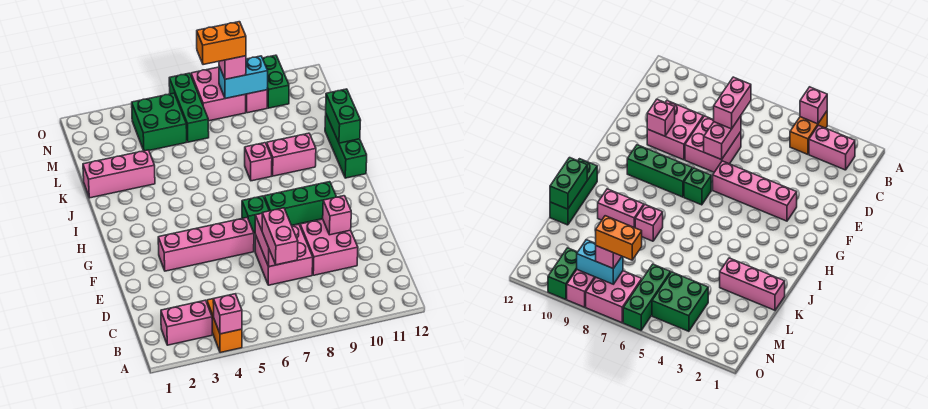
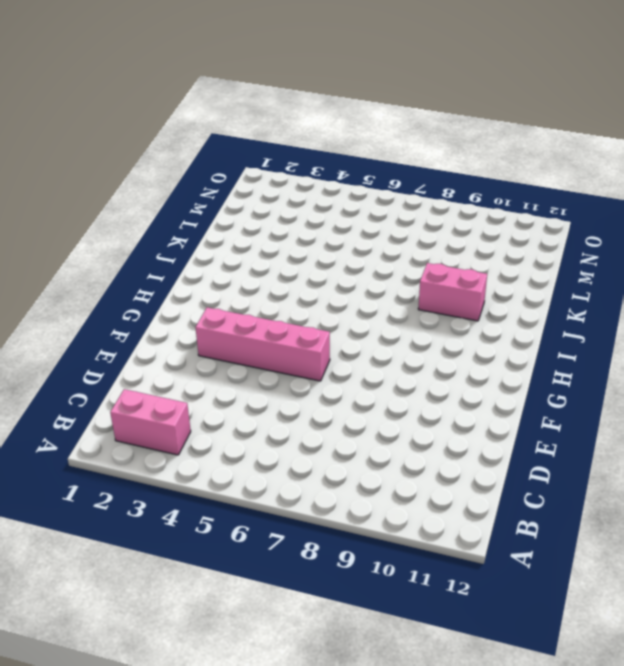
none -> orange brick A4:B4 level 1
none -> pink brick D7:E8 level 1
none -> pink brick D9:E10 level 1

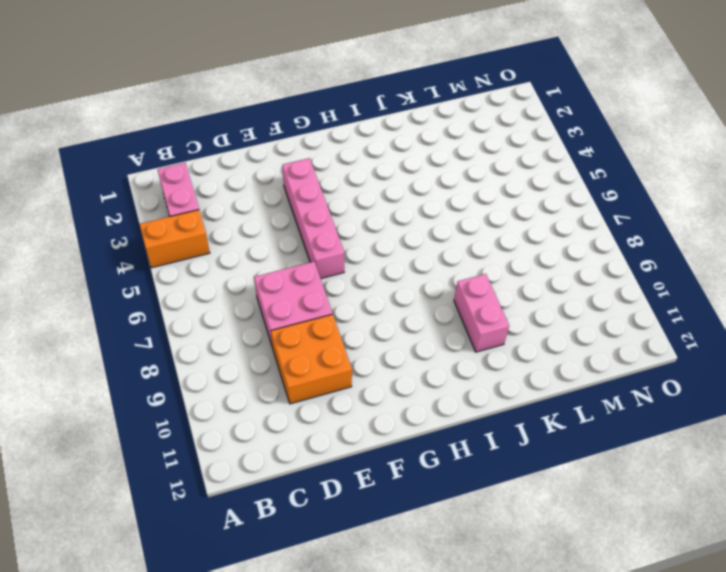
orange brick D9:E10 level 1 -> pink brick D9:E10 level 1
none -> green brick G7 level 1
none -> green brick G8:G10 level 1
none -> green brick I12:K12 level 1

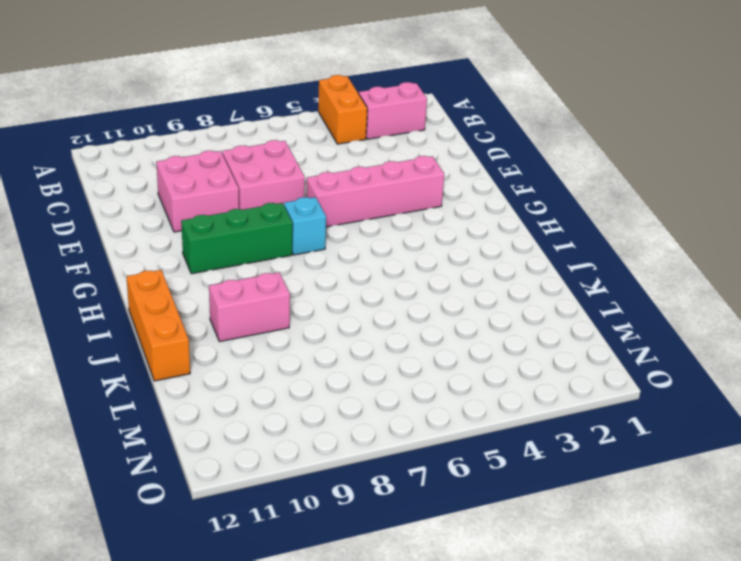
cyan brick G7 level 1 -> green brick G7 level 1
orange brick I12:K12 level 1 -> green brick I12:K12 level 1
none -> pink brick J8 level 1
none -> pink brick K1:K3 level 1
none -> green brick M4:N5 level 1

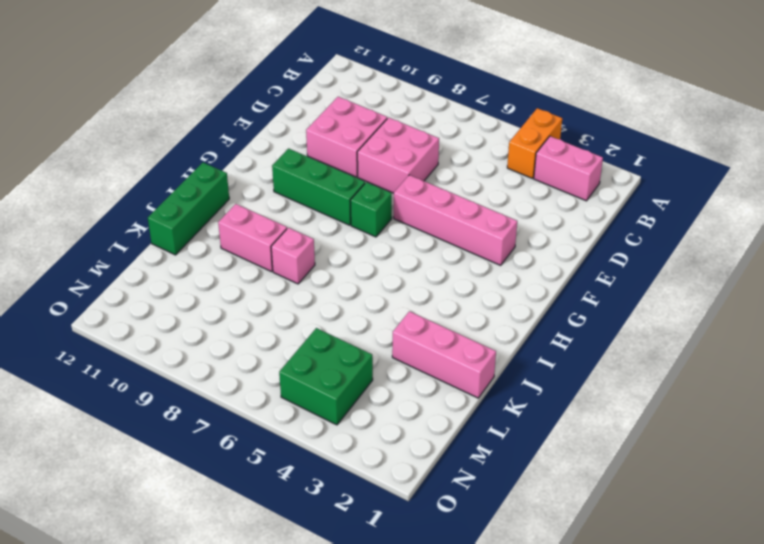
none -> green brick M6:O6 level 1
none -> pink brick N7:O8 level 1
none -> pink brick N9:O9 level 1

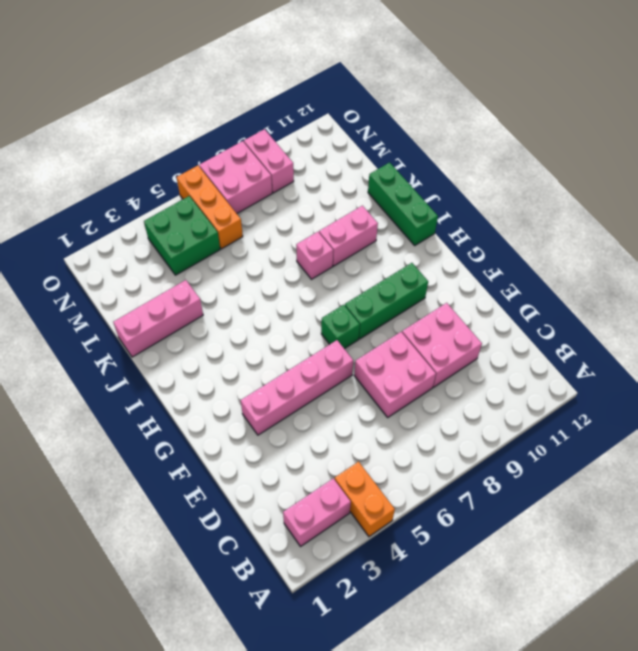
orange brick M6:O6 level 1 -> green brick M6:O6 level 1
none -> green brick N10:O10 level 1
none -> pink brick A4 level 2
none -> pink brick D7:E7 level 2

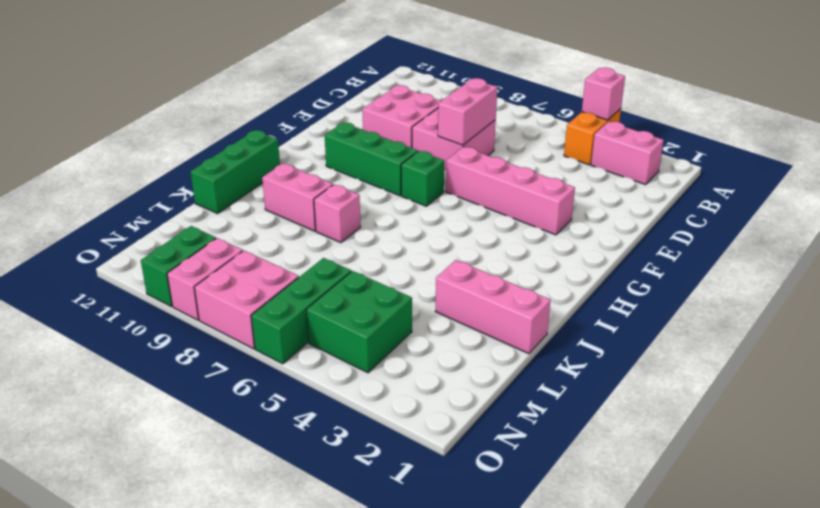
none -> pink brick E10 level 2
none -> green brick J12:K12 level 2
none -> cyan brick N8:N9 level 2

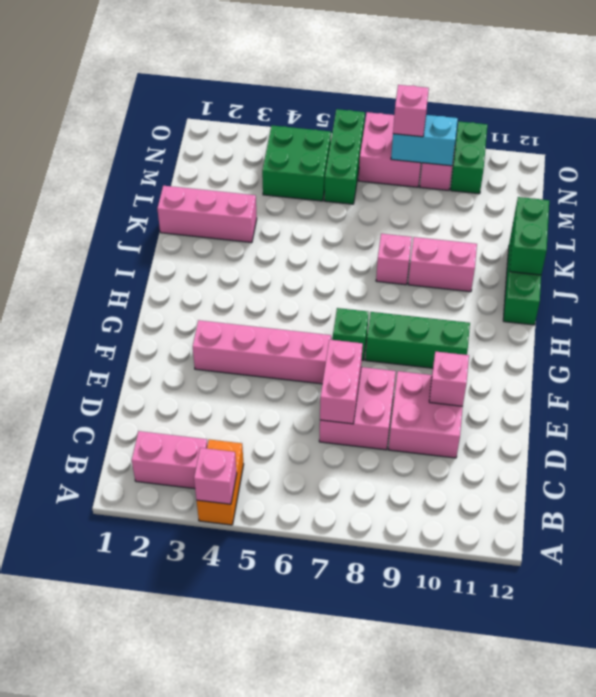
none -> pink brick C7:D7 level 3
none -> orange brick N7:N8 level 4

